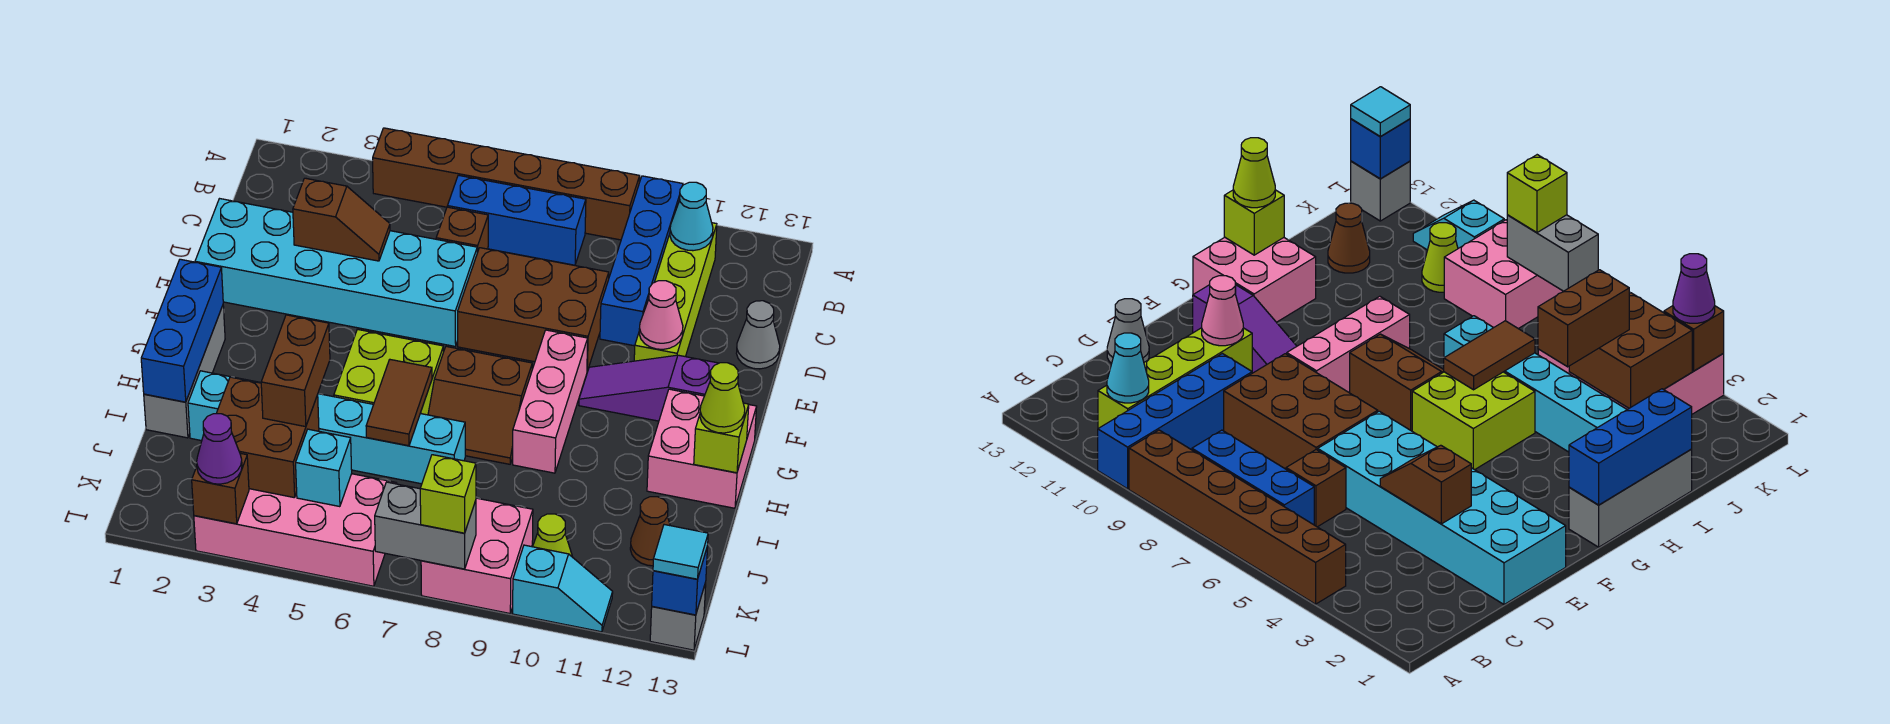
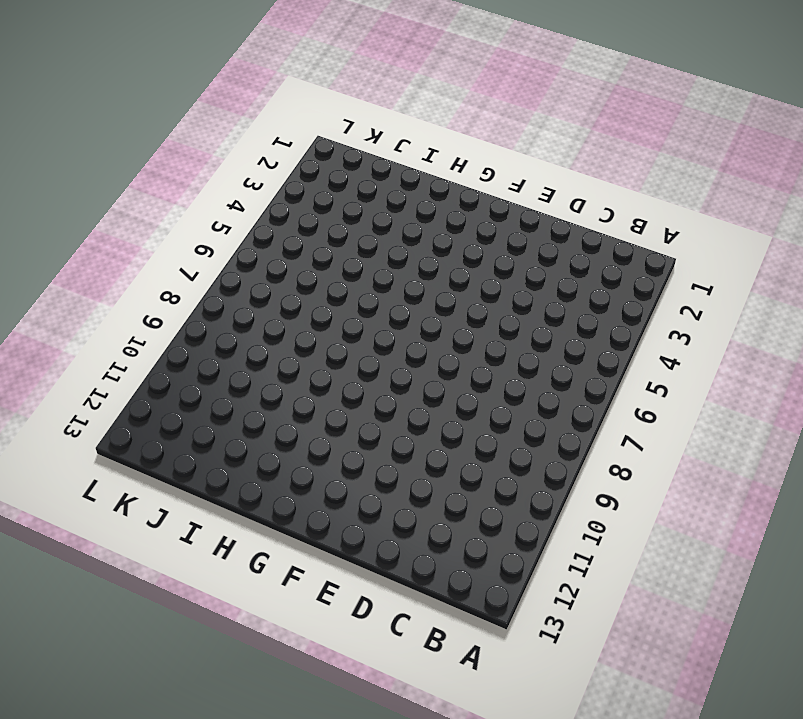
none -> brown brick A4:A9 level 1
none -> blue brick A10:D10 level 1
none -> blue brick B6:B8 level 1
none -> lime brick B11:E11 level 1

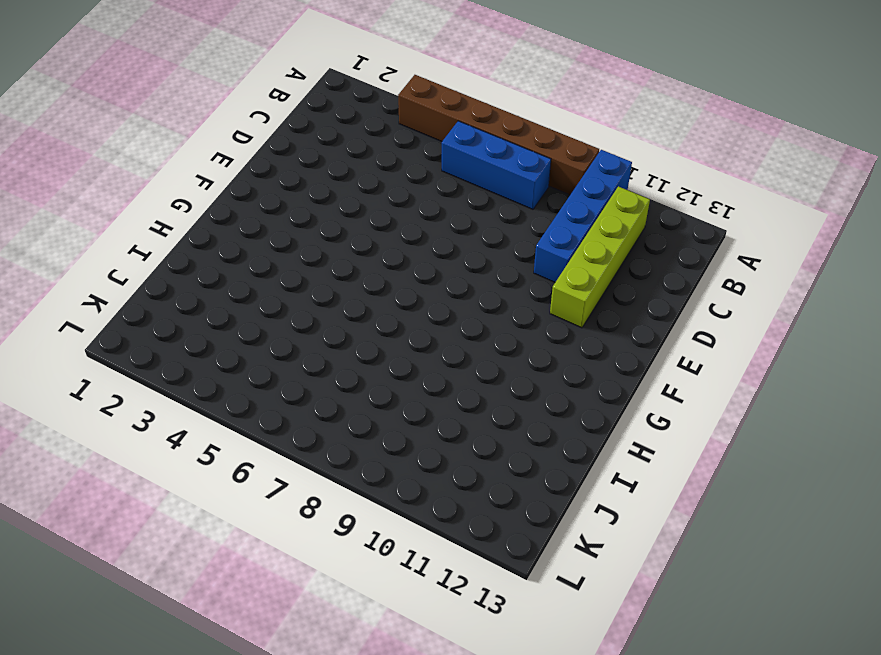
none -> brown brick C6 level 1
none -> cyan brick D1:E6 level 1
none -> brown brick D7:E9 level 1
none -> grey cone D13 level 1

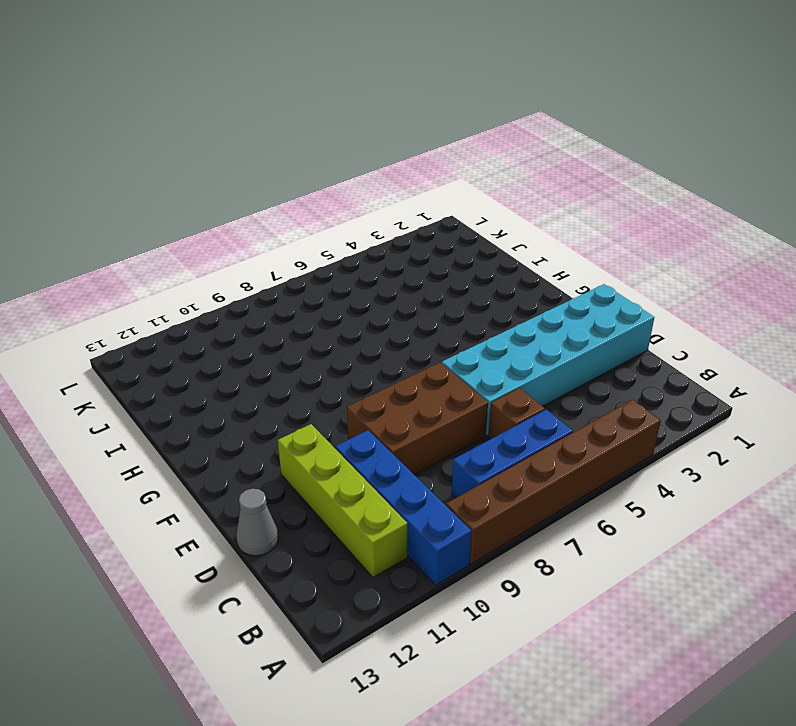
none -> pink brick F9:H9 level 1
none -> purple slope F10:F12 level 1 top 12
none -> grey brick G1:I1 level 1
none -> lime brick G5:H6 level 1

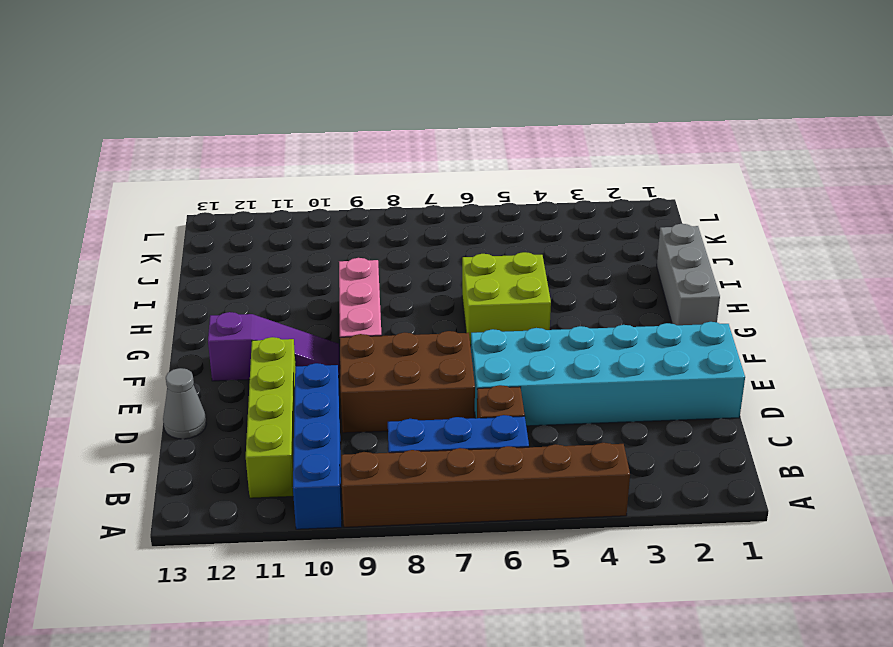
none -> brown slope G7:H8 level 1 top G
none -> pink brick G12:H13 level 1
none -> cyan brick I2:I7 level 1
none -> brown cone J12 level 1

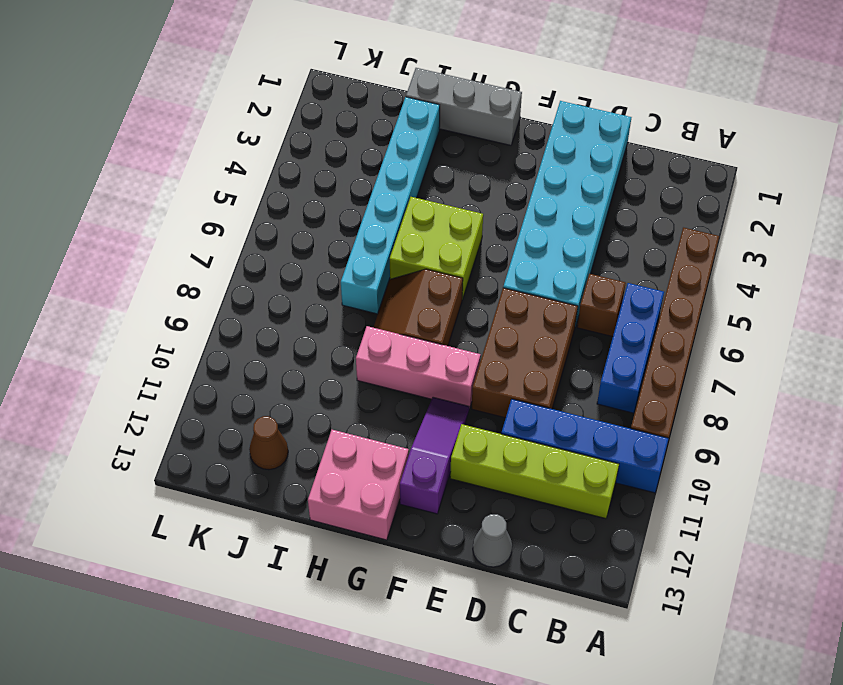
none -> pink brick K3:L6 level 1
none -> pink brick K8:L9 level 1
none -> lime cone K10 level 1
none -> cyan slope L10:L11 level 1 top 10

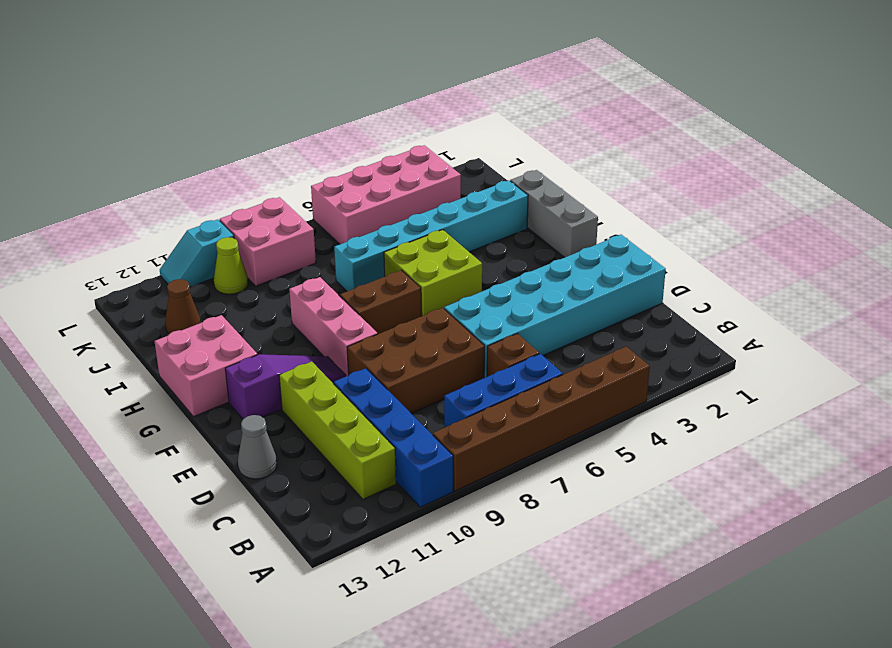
none -> grey brick L13 level 1
none -> cyan cone B11 level 2
none -> brown slope D3:D4 level 2 top 3
none -> pink cone E11 level 2

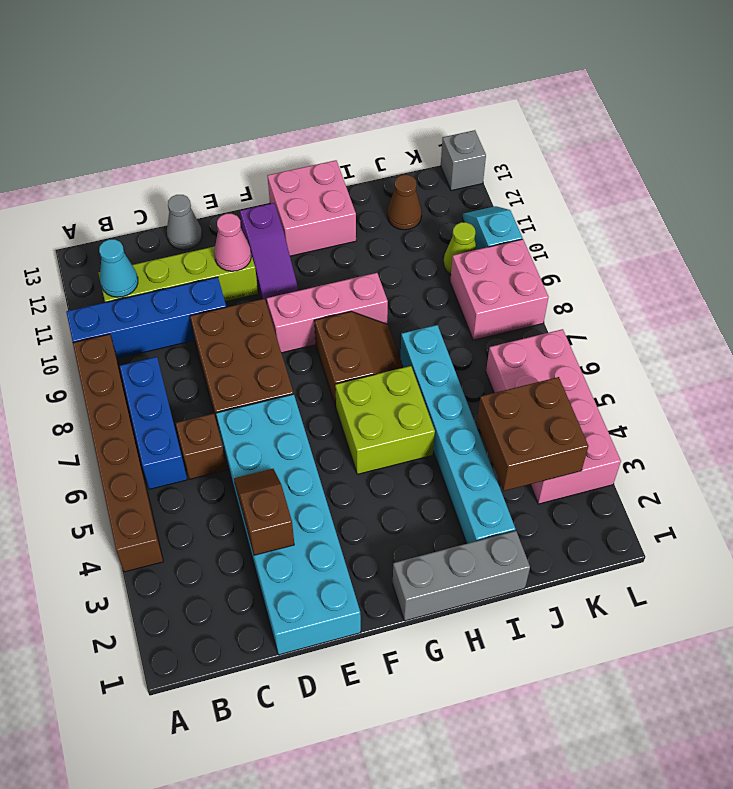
none -> blue brick G1:I1 level 2
none -> brown tile H6:I6 level 2
none -> lime brick H13 level 2
none -> cyan brick K5 level 2

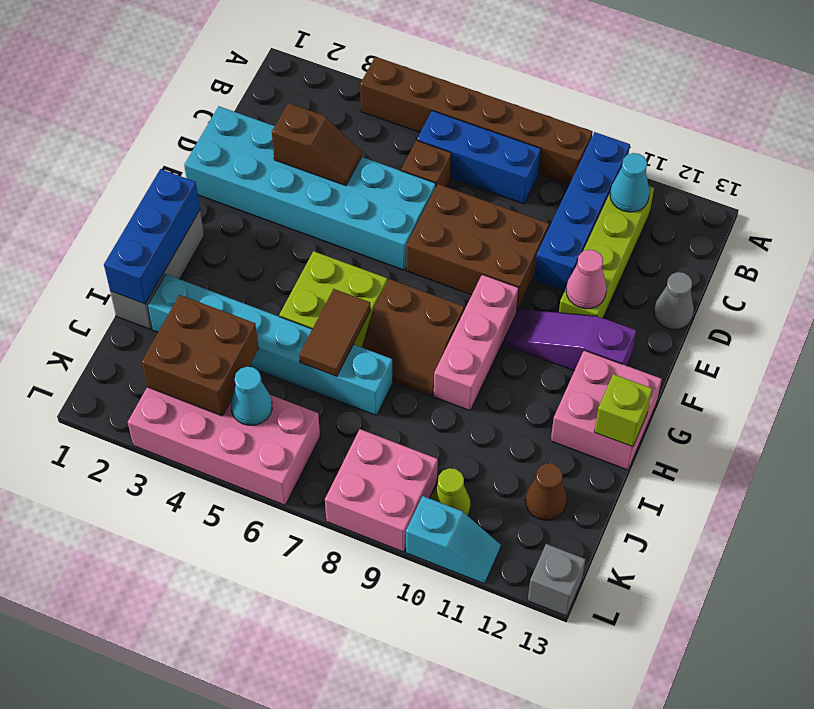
cyan cone K5 level 2 -> cyan brick K5 level 2
none -> brown brick L3 level 2
none -> grey brick L7:L8 level 2
none -> blue brick L13 level 2
none -> lime cone H13 level 3

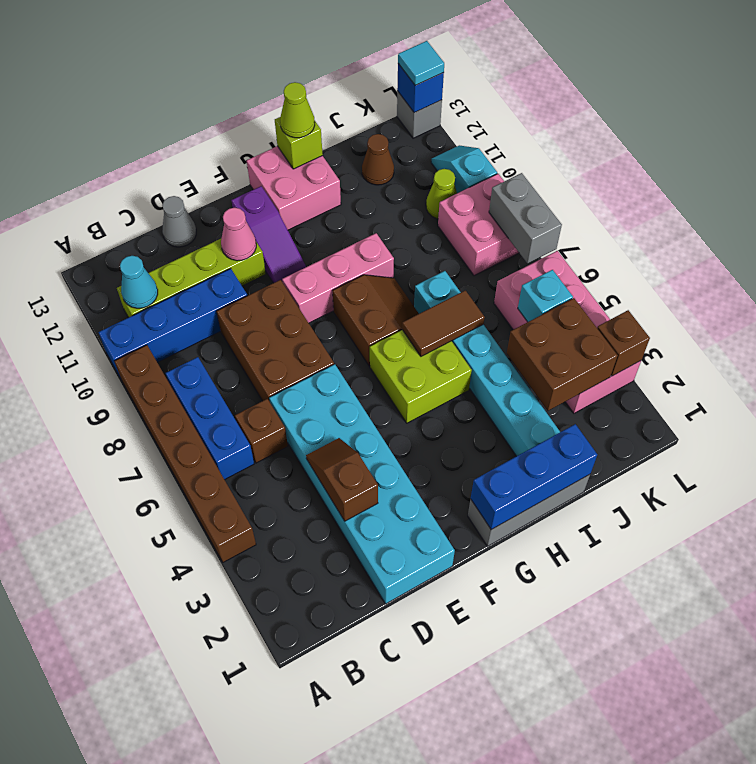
none -> brown brick I4:J4 level 3
none -> purple cone L3 level 3
none -> lime brick L8 level 3

